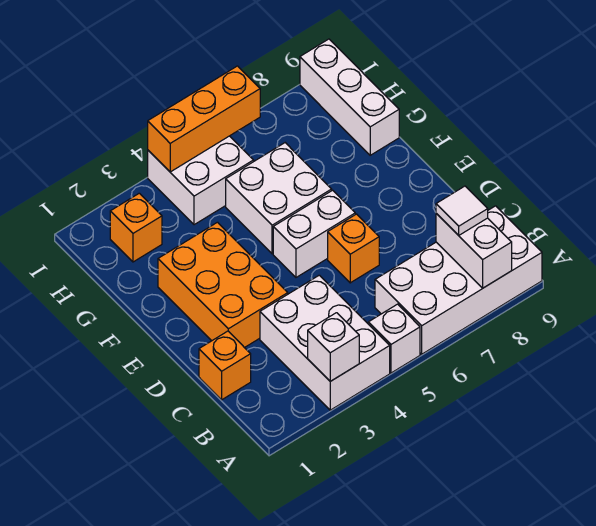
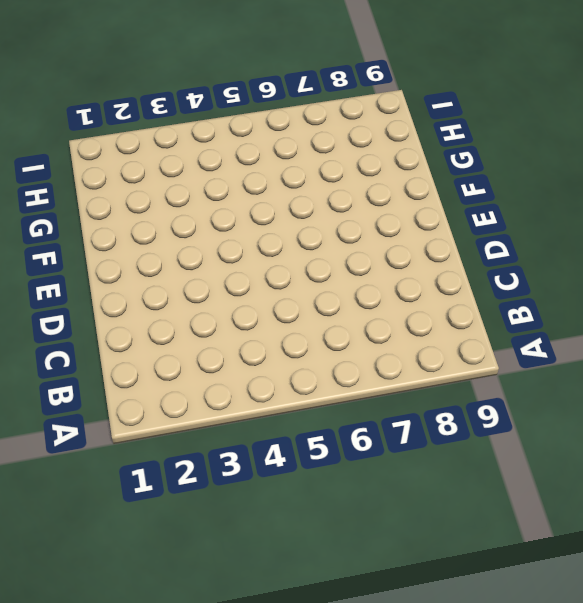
none -> white brick A3:C4 level 1
none -> white brick A5 level 1
none -> white brick A6:B9 level 1

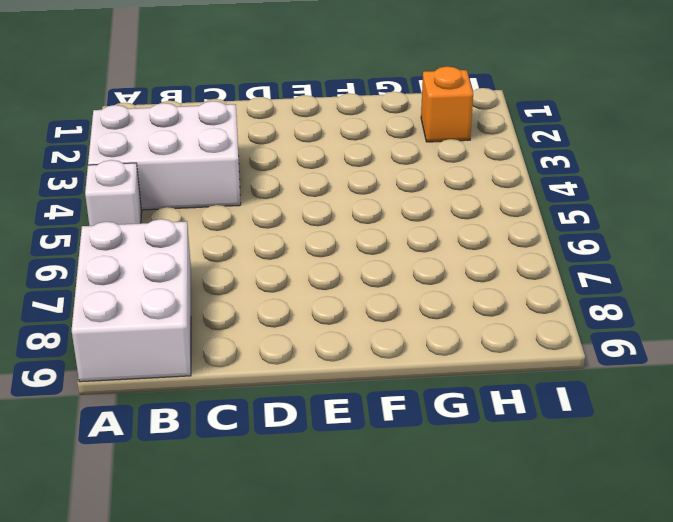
white brick A7:B9 level 1 -> white brick A6:B9 level 1
none -> orange brick C1 level 1
none -> orange brick D2:F3 level 1
none -> orange brick D6 level 1

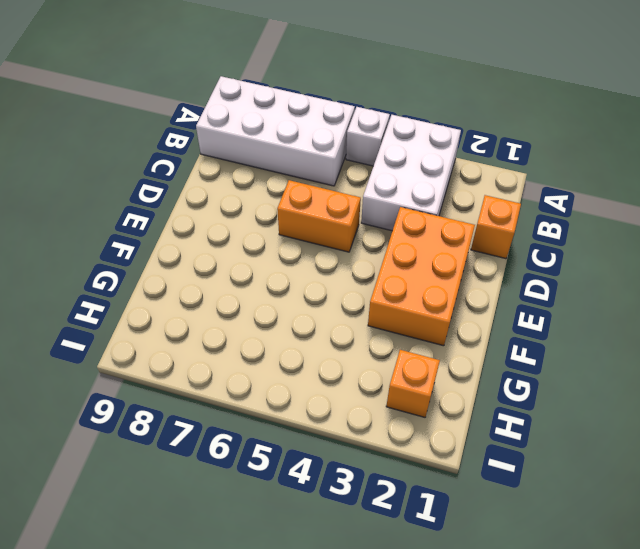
orange brick D5:D6 level 1 -> orange brick D6 level 1
none -> white brick E5:E6 level 1
none -> white brick F5:G6 level 1
none -> white brick G9:I9 level 1

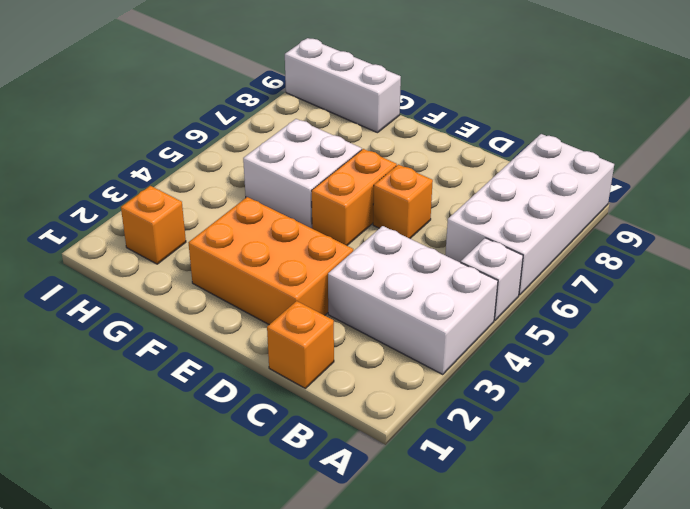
orange brick E5:E6 level 1 -> white brick E5:E6 level 1
none -> white brick H4:I5 level 1
none -> white brick A3 level 2
none -> white brick A8:B8 level 2

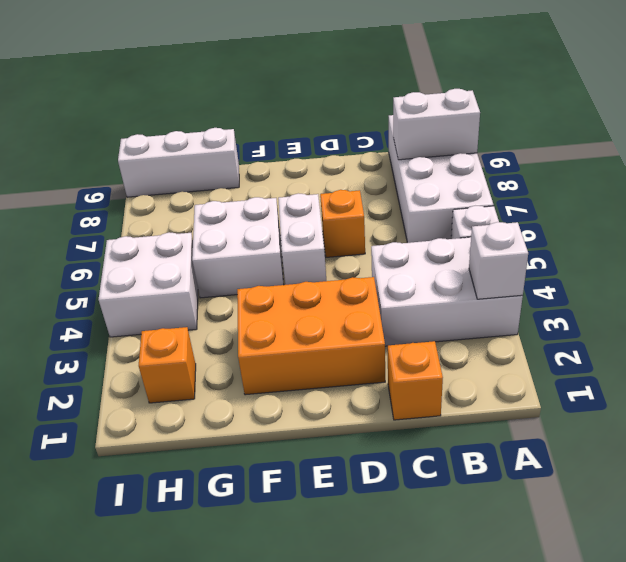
none -> orange brick I4:I6 level 2
none -> white tile B8 level 3

